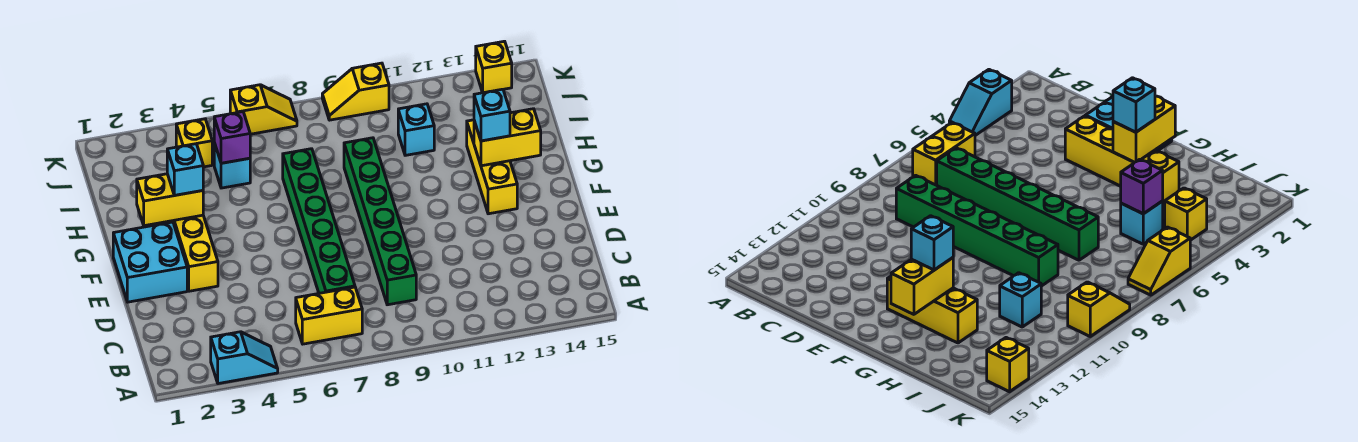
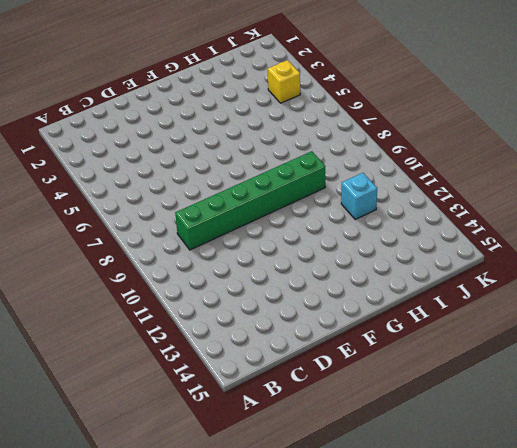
none -> cyan slope A3:A4 level 1 top 3
none -> yellow brick B6:B7 level 1
none -> green brick C7:H7 level 1

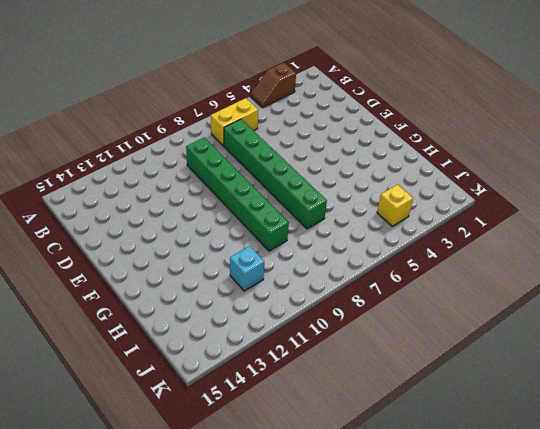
brown slope A3:A4 level 1 top 3 -> cyan slope A3:A4 level 1 top 3
none -> cyan brick E1:F2 level 1
none -> yellow brick E3:H3 level 1
none -> yellow brick F13:H13 level 1

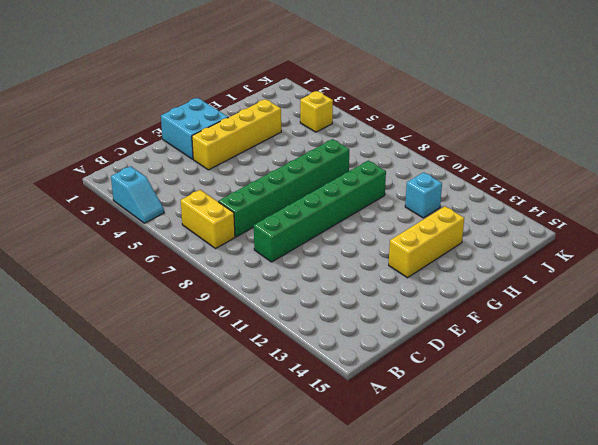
none -> cyan brick I5 level 1
none -> yellow slope K6:K7 level 1 top 6
none -> yellow slope K9:K10 level 1 top 10

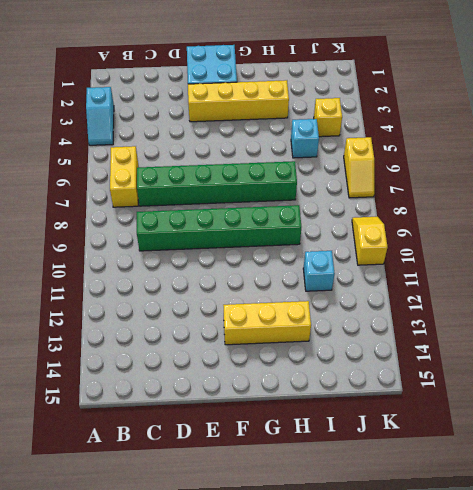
none -> yellow brick K14 level 1
none -> yellow brick G2:G3 level 2
none -> yellow brick G13:G14 level 2

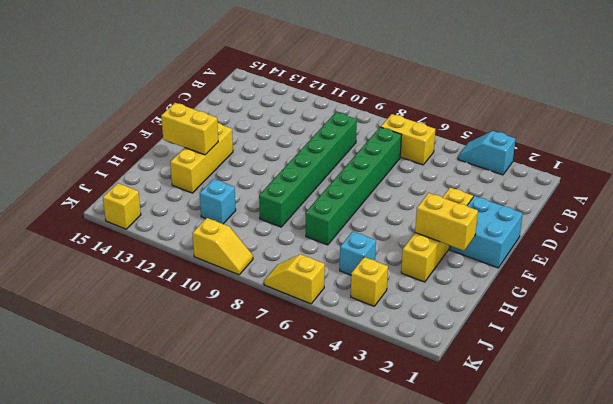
none -> purple brick I5 level 2
none -> cyan brick G3 level 3
none -> cyan brick G13 level 3

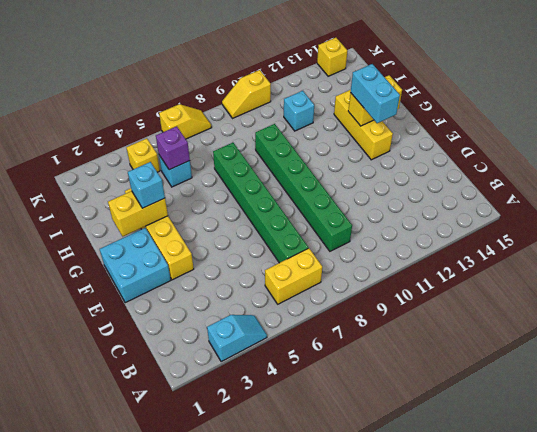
cyan brick F13:G13 level 3 -> cyan brick G13 level 3

